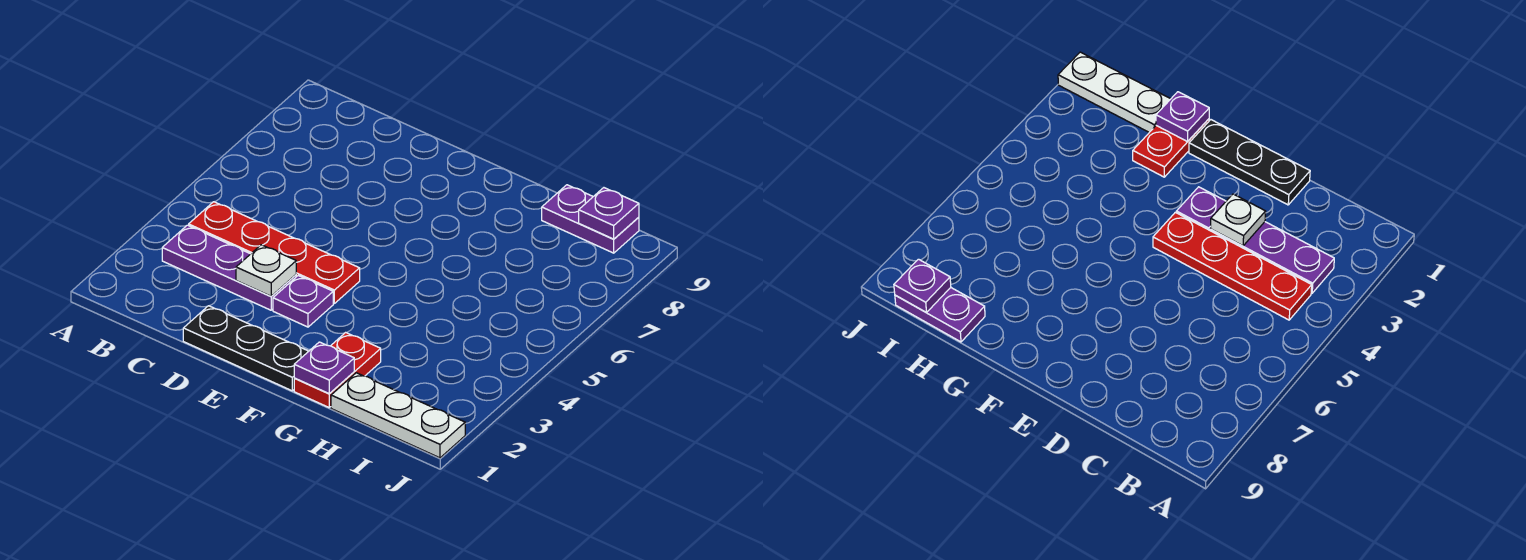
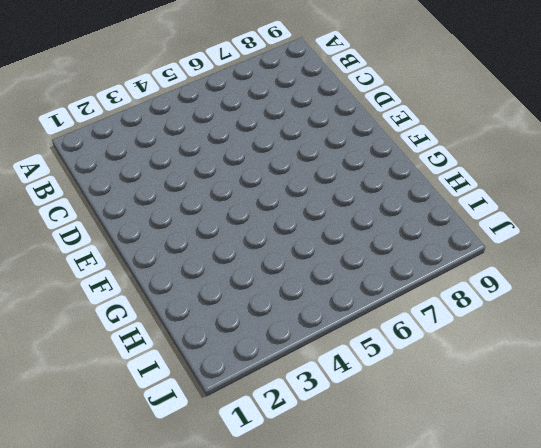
none -> purple plate B3:D3 level 1
none -> red plate B4:E4 level 1

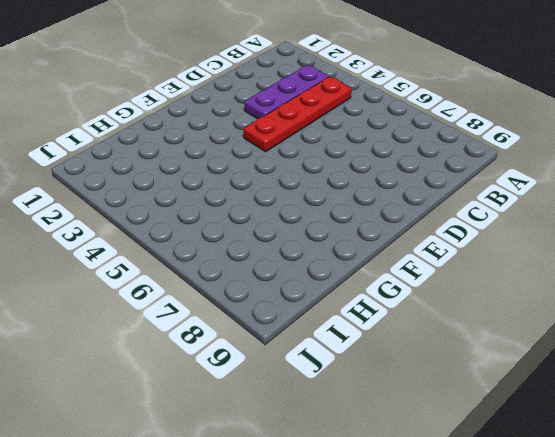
none -> black plate D1:F1 level 1
none -> purple plate E3 level 1

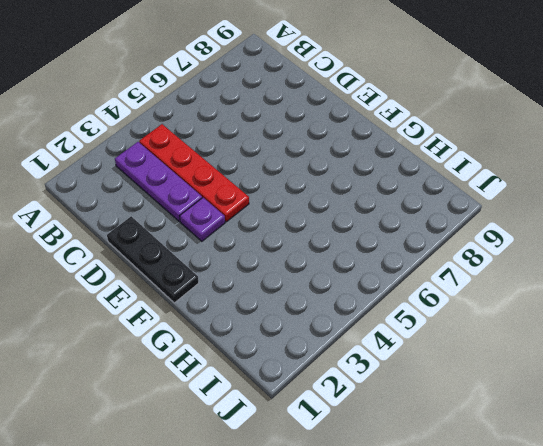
none -> red plate G1:G2 level 1
none -> white plate H1:J1 level 1

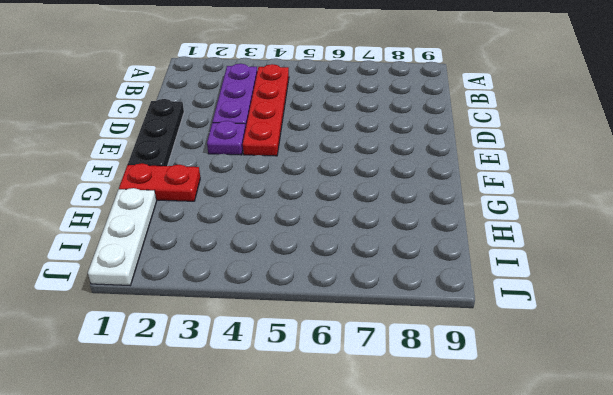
none -> purple plate H9:I9 level 1
none -> white plate D3 level 2

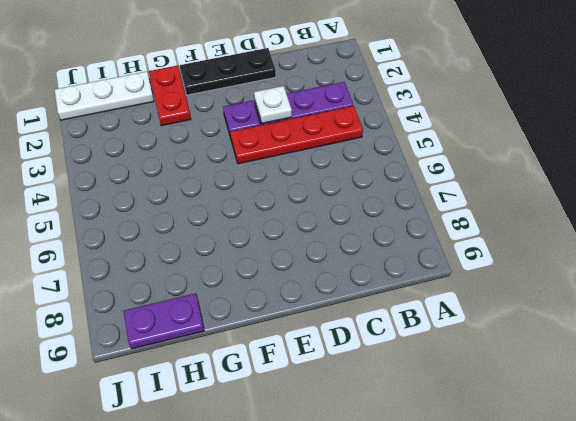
none -> purple plate G1 level 2
none -> purple plate I9 level 2

